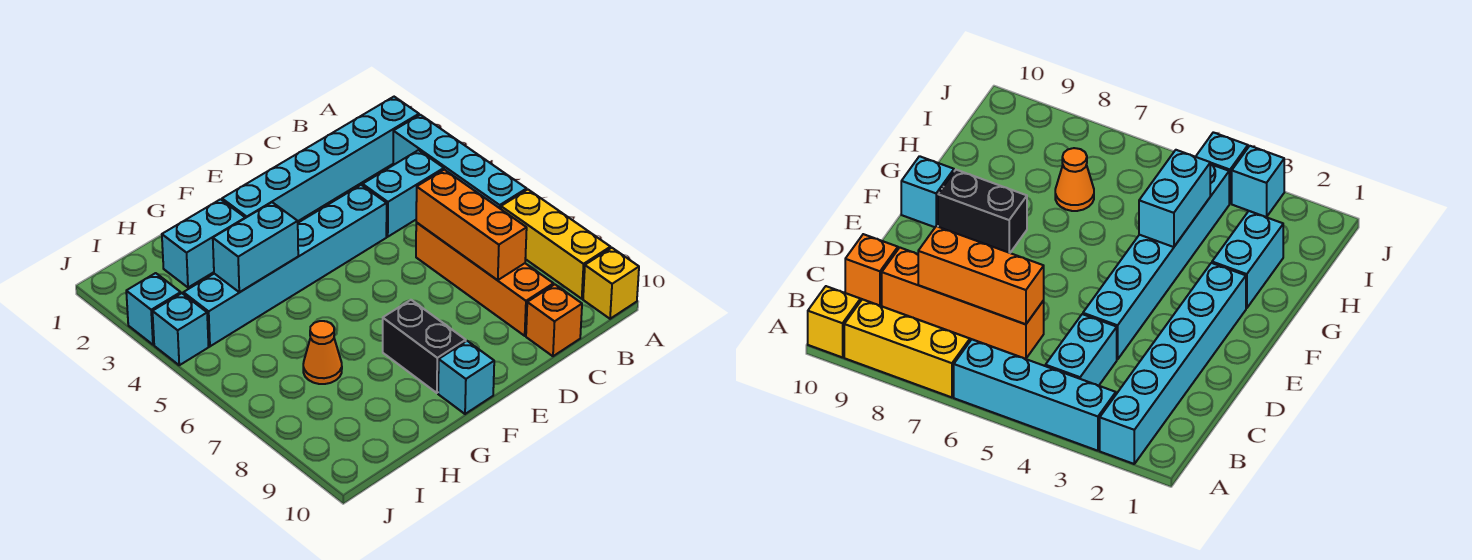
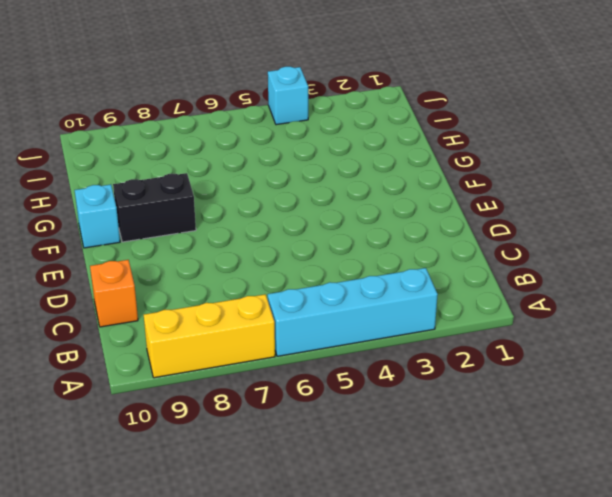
none -> cyan brick A2:F2 level 1
none -> yellow brick A10 level 1
none -> cyan brick B4:C4 level 1

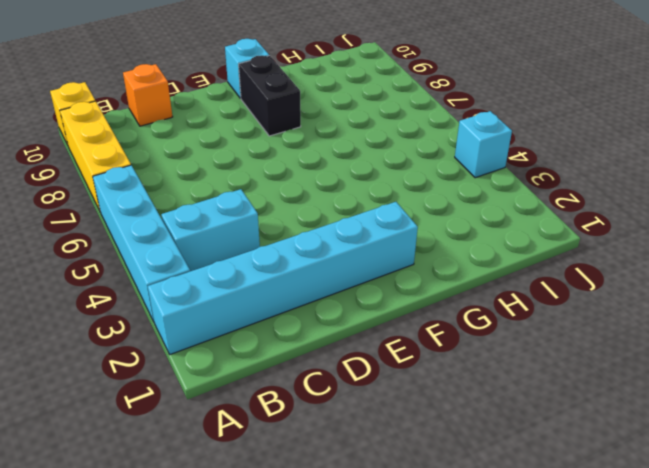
none -> orange brick C6:C9 level 1
none -> cyan brick D4:I4 level 1
none -> cyan brick G2:H2 level 1

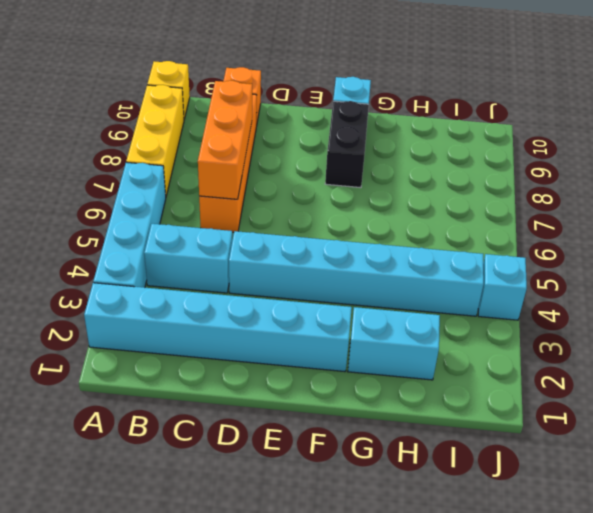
none -> orange cone H7 level 1
none -> cyan brick J3 level 1
none -> cyan brick G4:H4 level 2

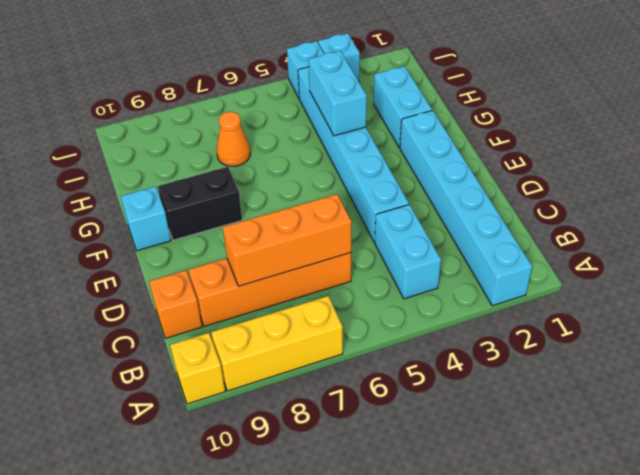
none -> cyan brick A3:A6 level 1

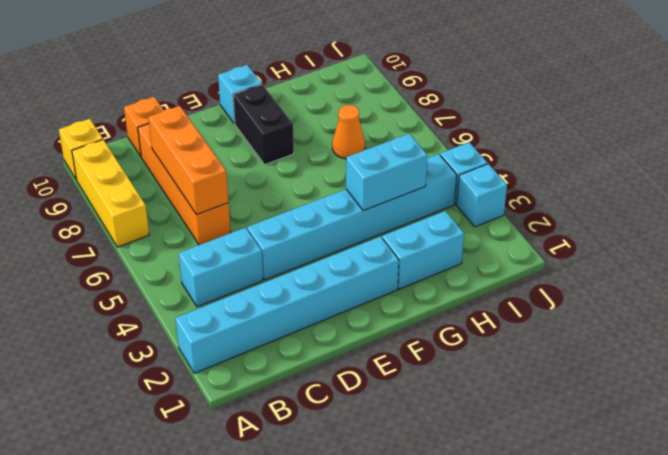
none -> cyan brick A3:A6 level 1

